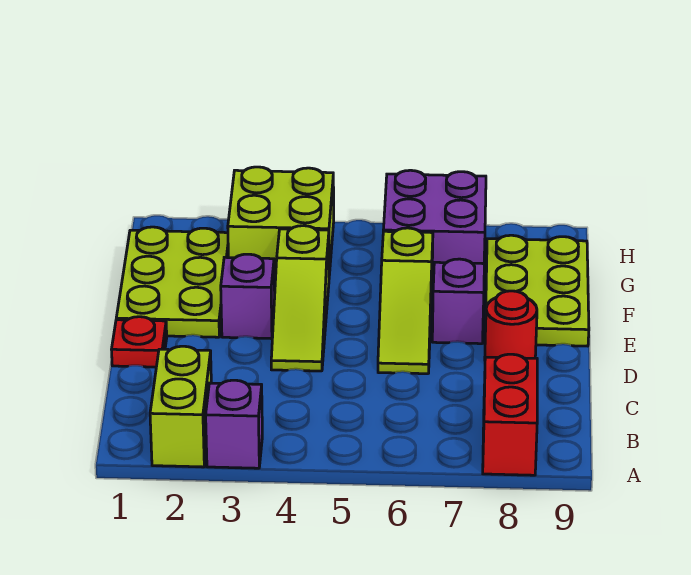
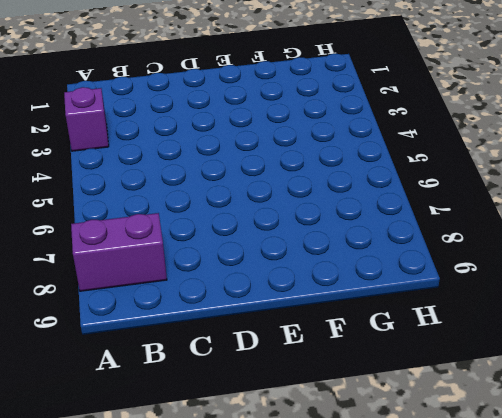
purple brick A8:B8 level 1 -> red brick A8:B8 level 1
none -> lime brick A2:B2 level 1
none -> red plate D1 level 1
none -> lime slope D4:F4 level 1 top F

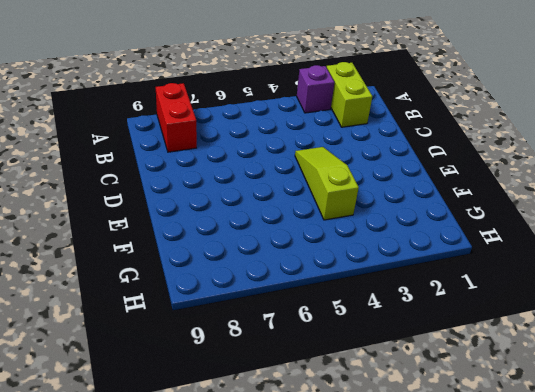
none -> red plate D1 level 1
none -> lime slope D6:F6 level 1 top F
none -> red round brick D8 level 1

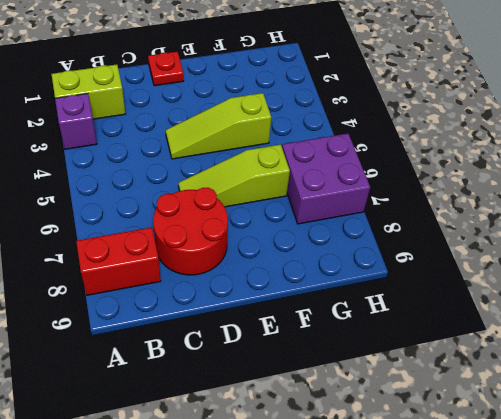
red round brick C7:D8 level 1 -> red round brick D8 level 1
none -> lime plate E1:G2 level 1
none -> purple brick E3 level 1
none -> purple brick E7 level 1

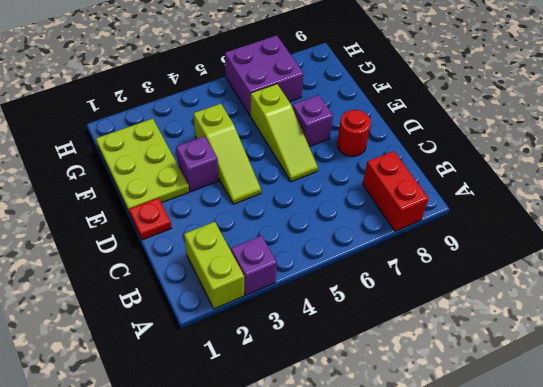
none -> lime plate E8:G9 level 1
none -> lime brick G3:H4 level 1

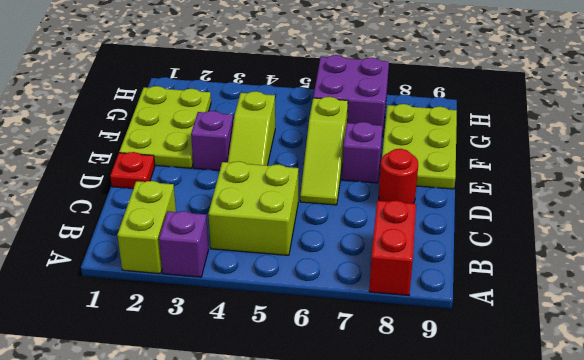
lime brick B4:C5 level 1 -> lime brick G3:H4 level 1

